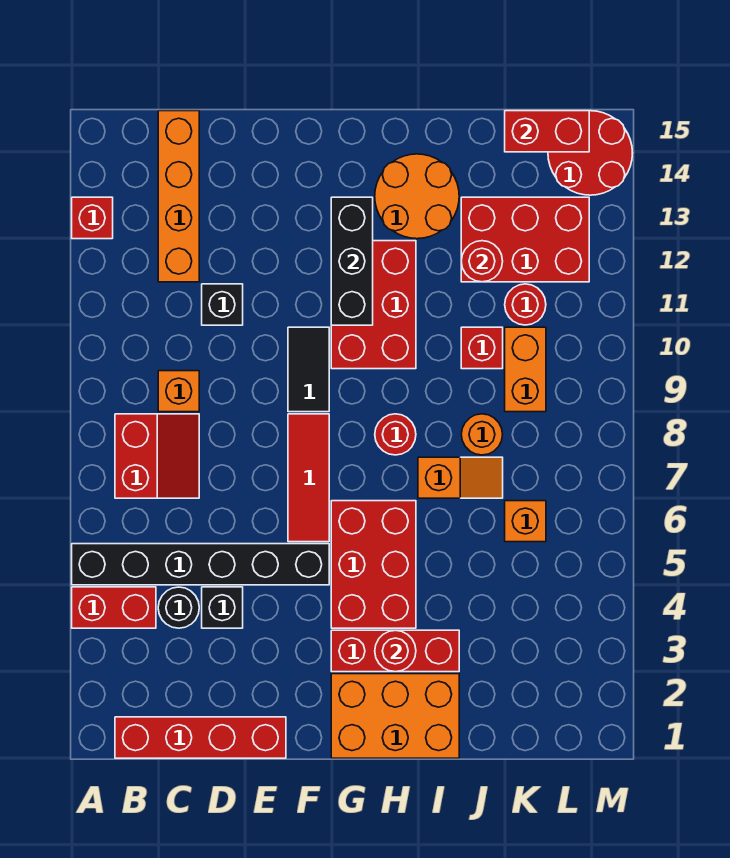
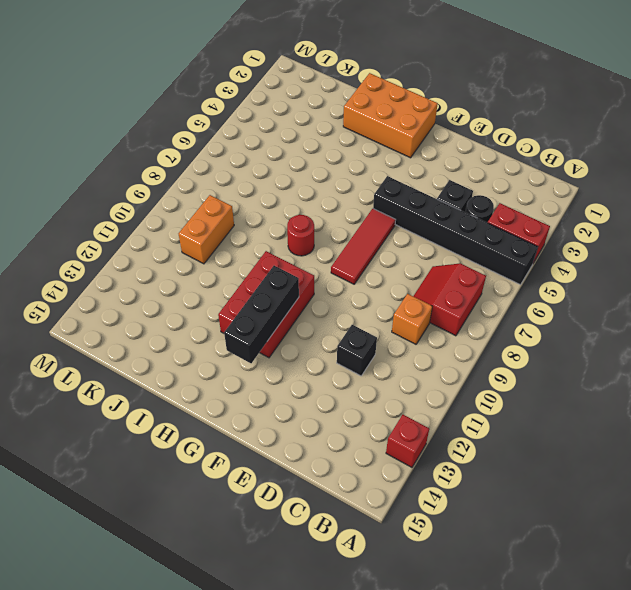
none -> red brick B1:E1 level 1
none -> orange brick C12:C15 level 1
none -> black tile F9:F10 level 1
none -> red brick G3:I3 level 1

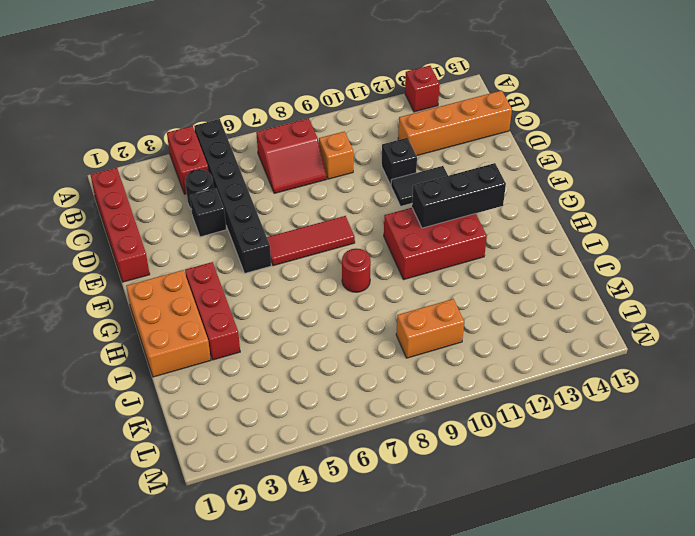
black tile E11:E12 level 1 -> black tile F9:F10 level 1
none -> red brick G4:H6 level 1
none -> orange round brick H13:I14 level 1
none -> orange slope I7:J7 level 1 top I
none -> orange round brick J8 level 1

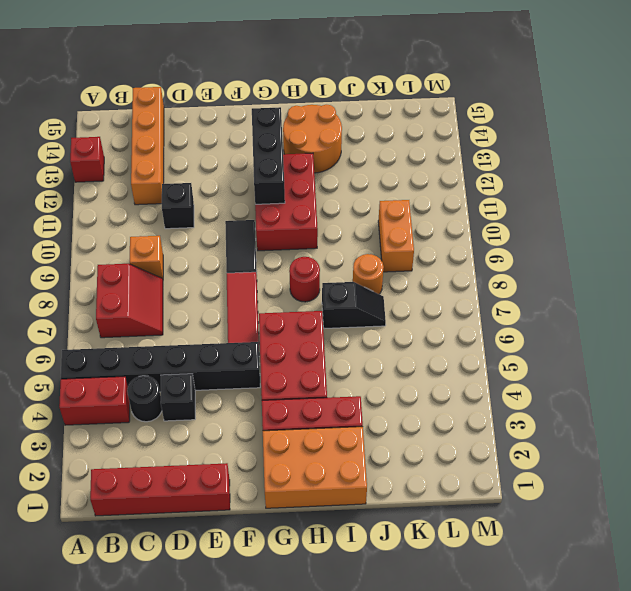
black slope I7:J7 level 1 top I -> orange slope I7:J7 level 1 top I
none -> red brick J10 level 1
none -> red brick J12:L13 level 1
none -> orange brick K6 level 1
none -> red round brick K11 level 1

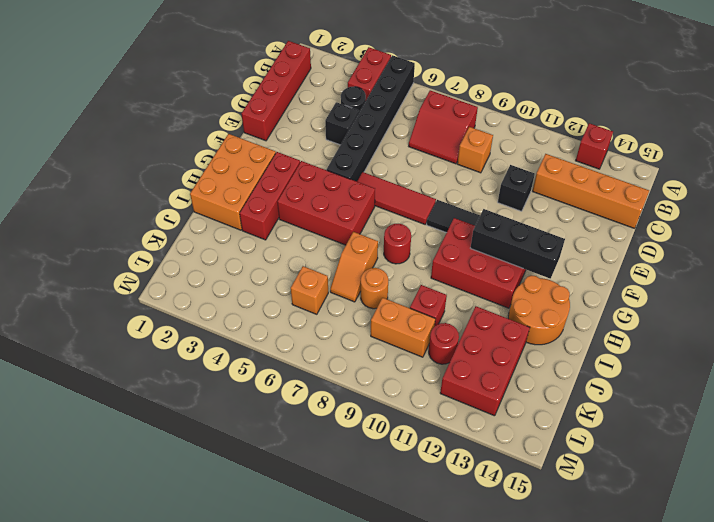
none -> red round brick L14:M15 level 1
none -> red round brick H3 level 2
none -> red round brick J12 level 2
none -> red brick K15:L15 level 2

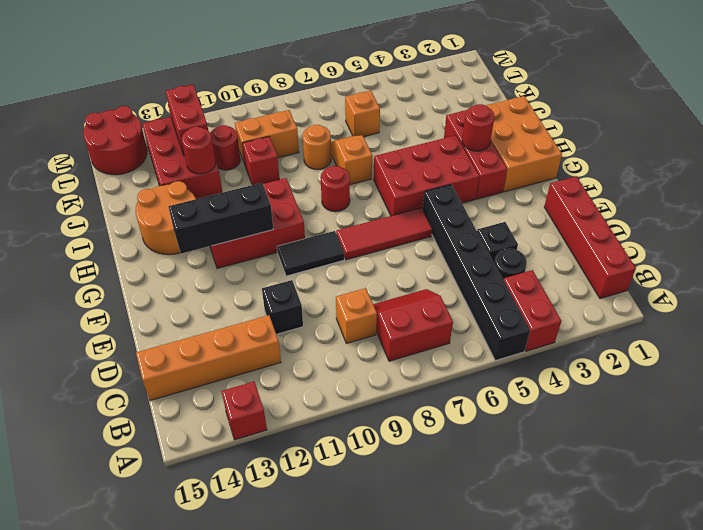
red brick K12:L12 level 2 -> red brick K15:L15 level 2

